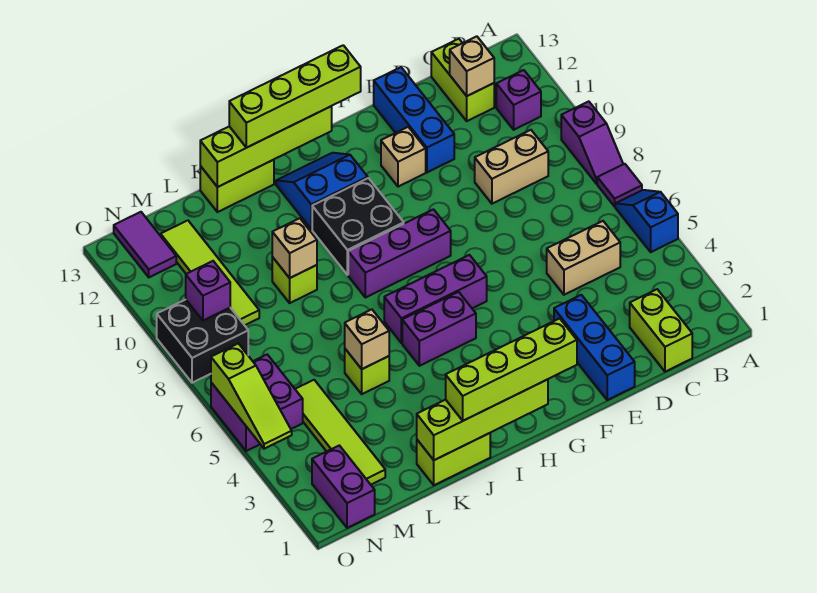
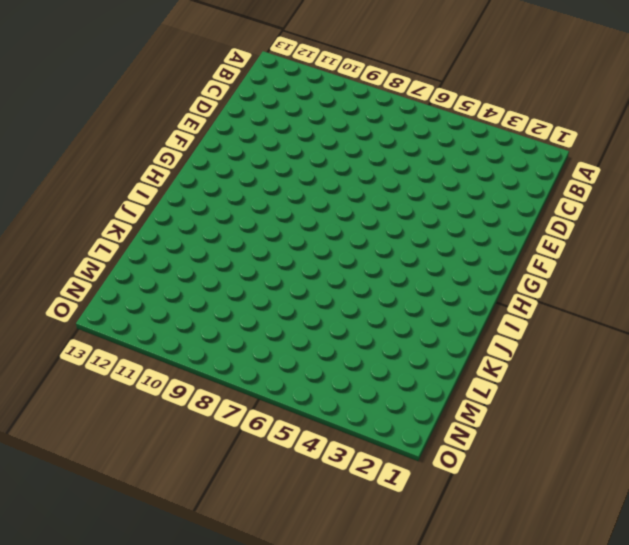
none -> blue slope A5:A6 level 1 top 5
none -> purple tile A7 level 1
none -> purple slope A8:A9 level 1 top 9
none -> purple brick B11 level 1

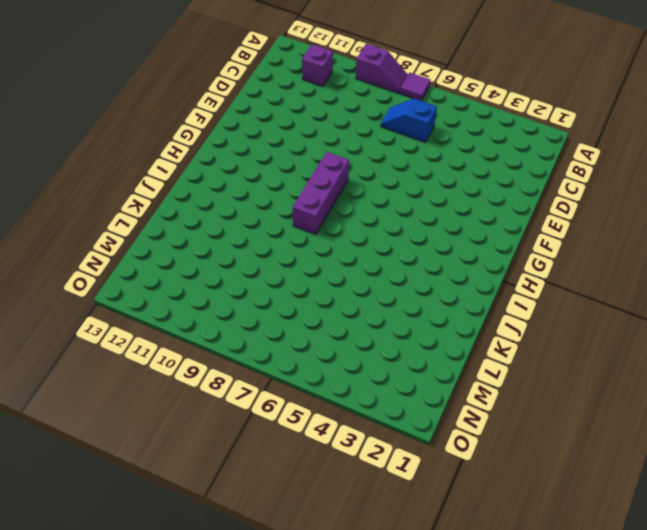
blue slope C6:C7 level 1 top 6 -> blue slope A5:A6 level 1 top 5
none -> lime brick C1:C2 level 1
none -> tan brick C5:D5 level 1
none -> tan brick C9:D9 level 1
none -> lime brick C12:C13 level 1

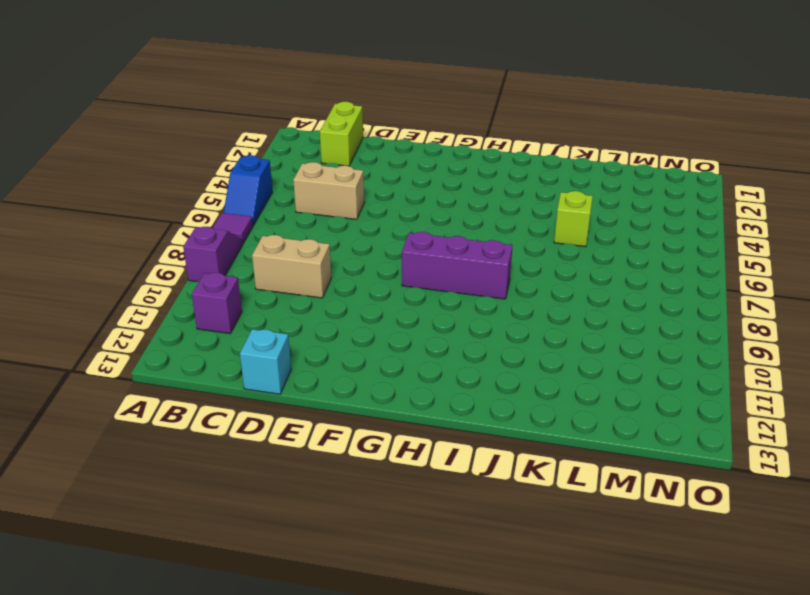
cyan brick D13 level 1 -> none
none -> lime brick C12:C13 level 1
none -> blue brick E1:E3 level 1
none -> blue brick E11:E13 level 1
none -> tan brick F11 level 1

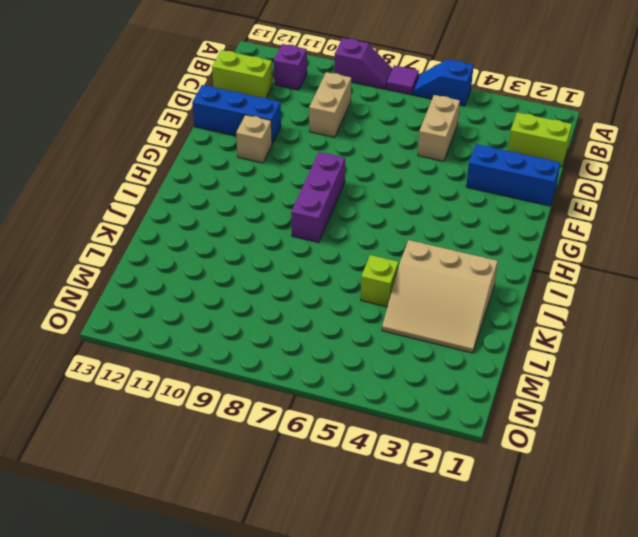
tan slope J2:L4 level 1 top J -> none
none -> purple brick G6:I6 level 1
none -> purple brick H5:I5 level 1
none -> black brick H9:I10 level 1
none -> blue slope H11:I12 level 1 top 11

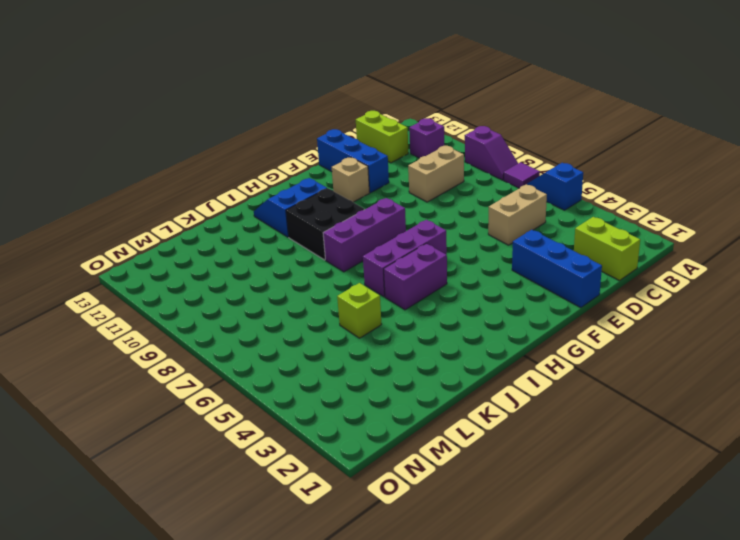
none -> lime brick J1:K1 level 1
none -> lime brick J13:K13 level 1
none -> lime brick K9 level 1
none -> lime tile M2:M5 level 1

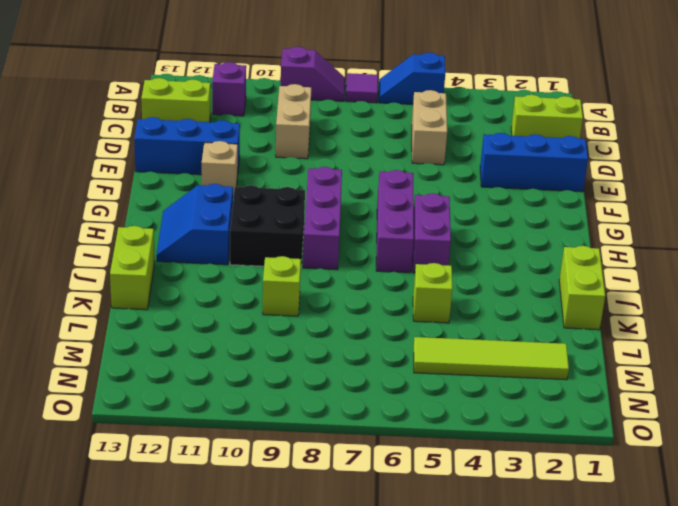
none -> lime tile M9:M12 level 1
none -> purple brick N1:N2 level 1
none -> purple brick N5:O6 level 1
none -> black brick N8:O9 level 1

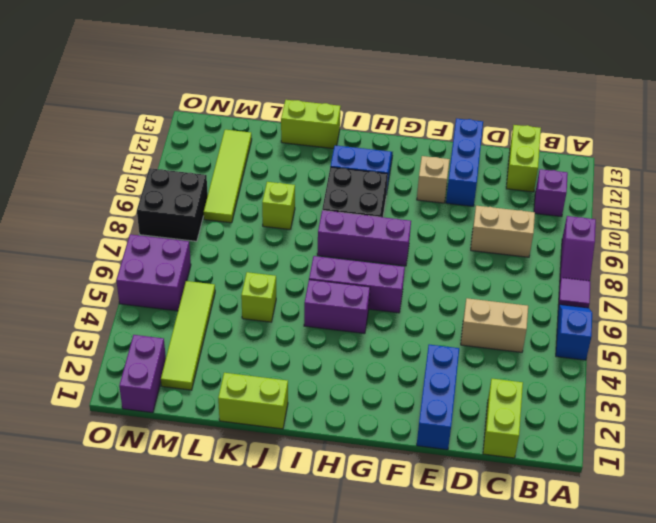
none -> purple tile N12:N13 level 1
none -> tan brick C12 level 2
none -> lime brick H1:K1 level 2
none -> lime brick H13:K13 level 2

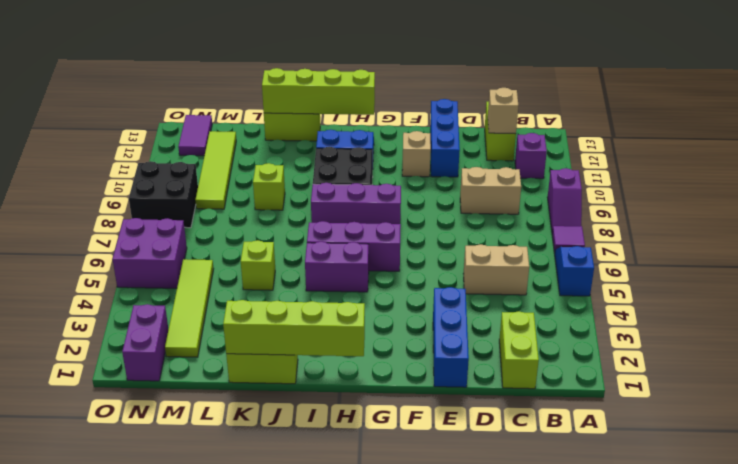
none -> tan brick K5 level 2
none -> tan brick K9 level 2
none -> purple brick N9 level 2
none -> lime slope O4:O6 level 2 top 6

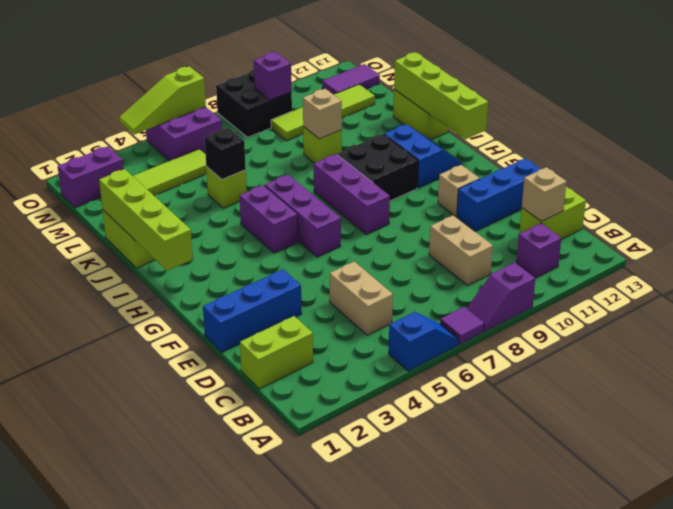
black brick K5 level 2 -> tan brick K5 level 2
none -> lime brick G1:J1 level 3
none -> lime brick G13:J13 level 3

